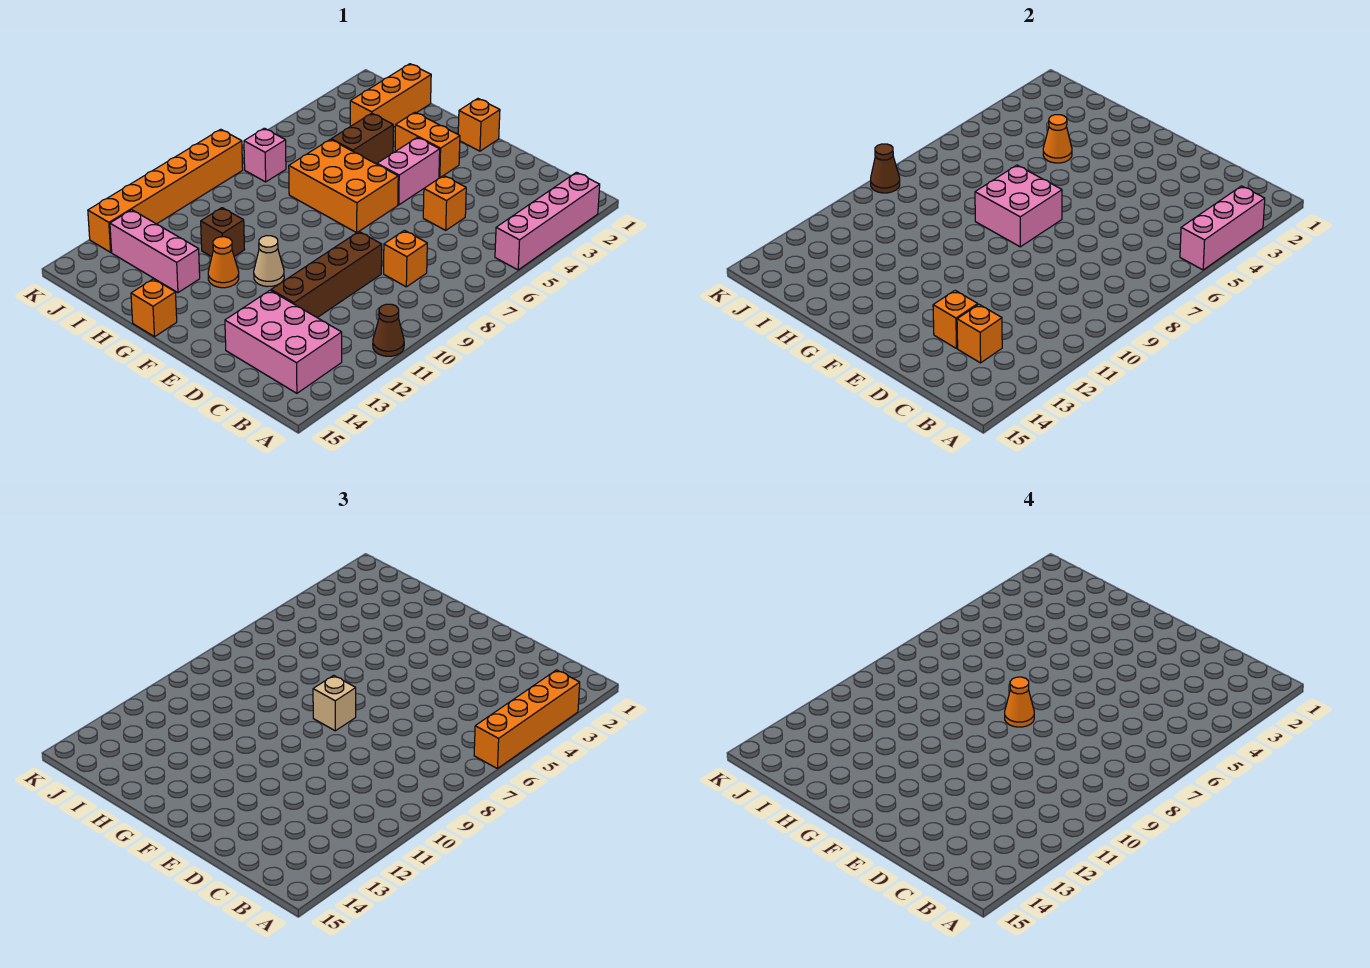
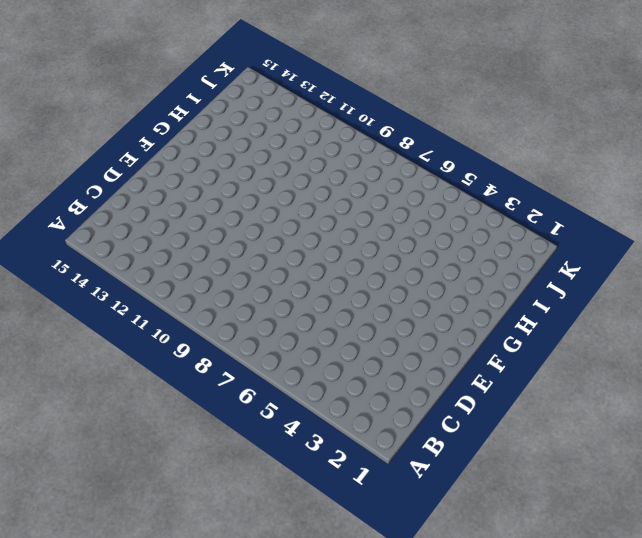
none -> pink brick A2:A5 level 1
none -> brown cone A11 level 1
none -> pink brick B13:D14 level 1

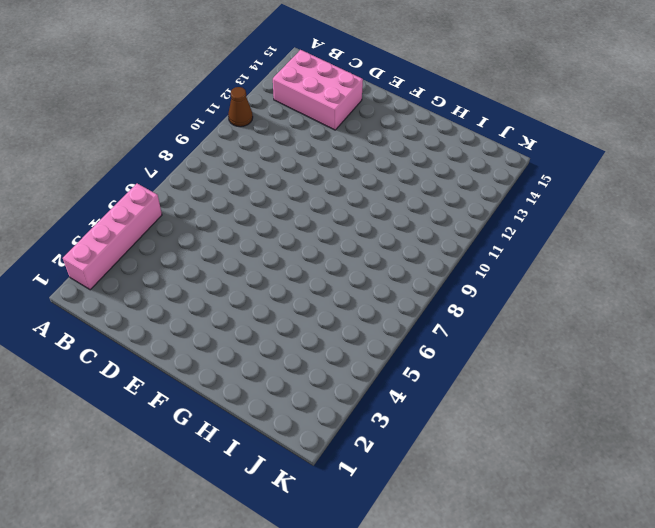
none -> orange brick C8 level 1
none -> orange brick D5 level 1
none -> brown brick D9:D12 level 1

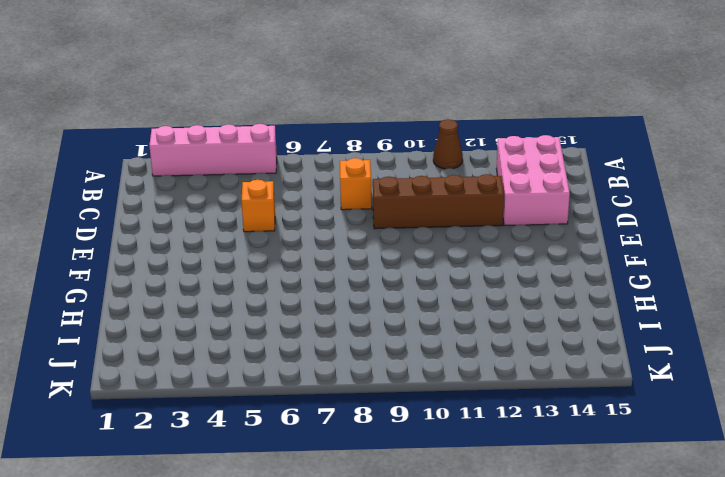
none -> orange brick F1 level 1
none -> orange brick F3:G3 level 1
none -> pink brick F4:F5 level 1

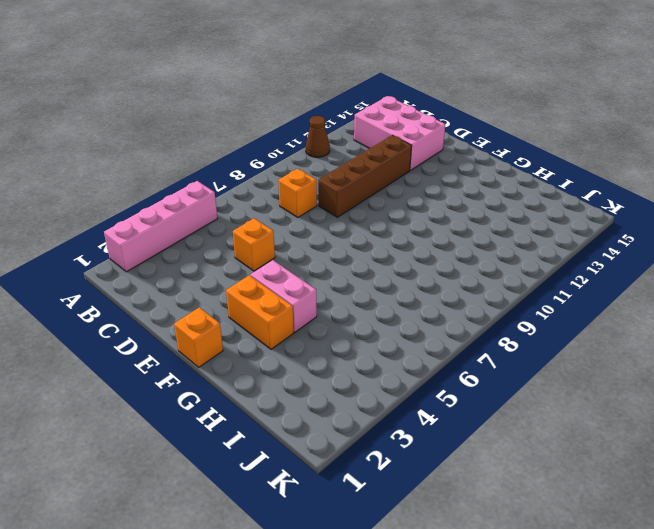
pink brick F4:G4 level 1 -> pink brick F4:F5 level 1
none -> orange brick F6:H7 level 1
none -> tan cone F11 level 1
none -> orange cone G12 level 1

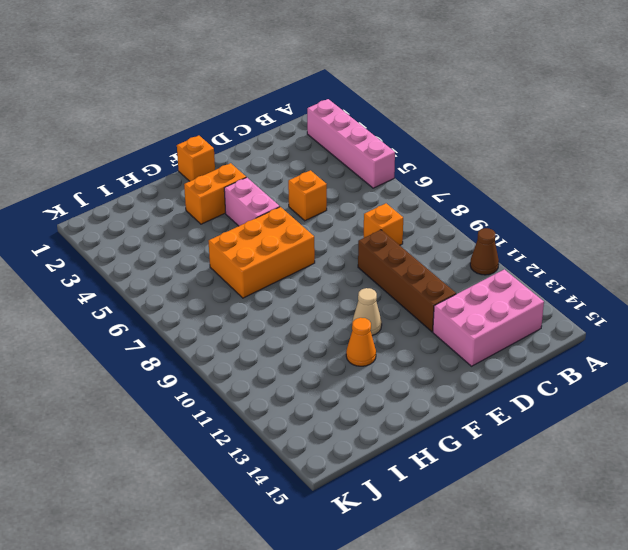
none -> orange brick G15 level 1
none -> brown brick H4:H5 level 1
none -> brown brick H11 level 1

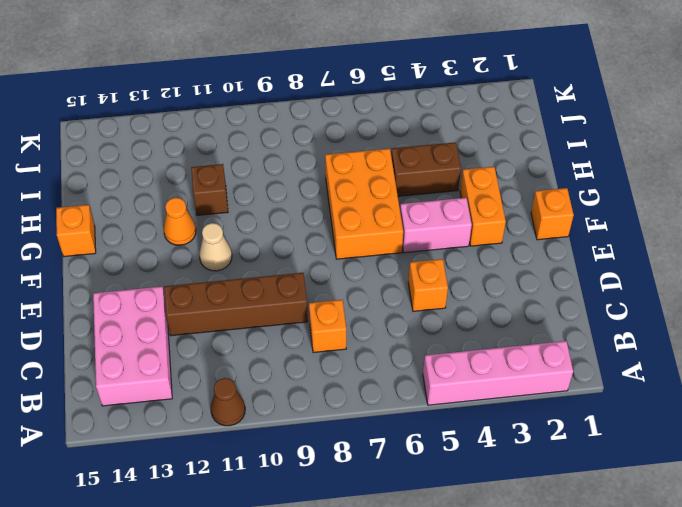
none -> pink brick H13:J13 level 1
none -> orange brick I1:I3 level 1
none -> pink brick J7 level 1

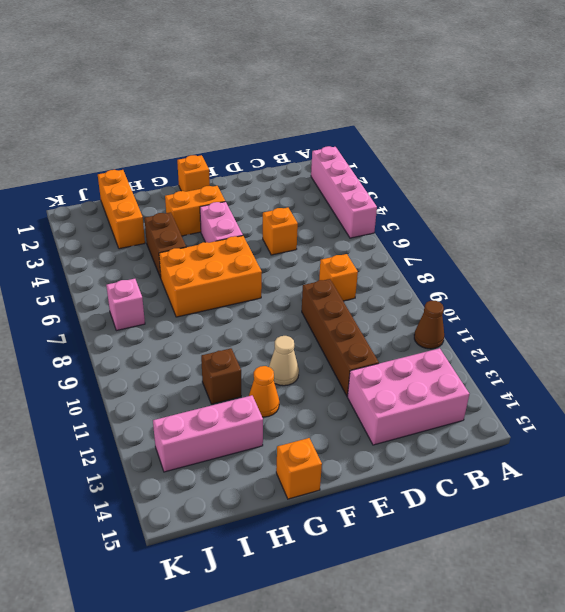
none -> orange brick K8:K13 level 1
none -> pink brick A3:A5 level 2
none -> orange brick C13 level 2

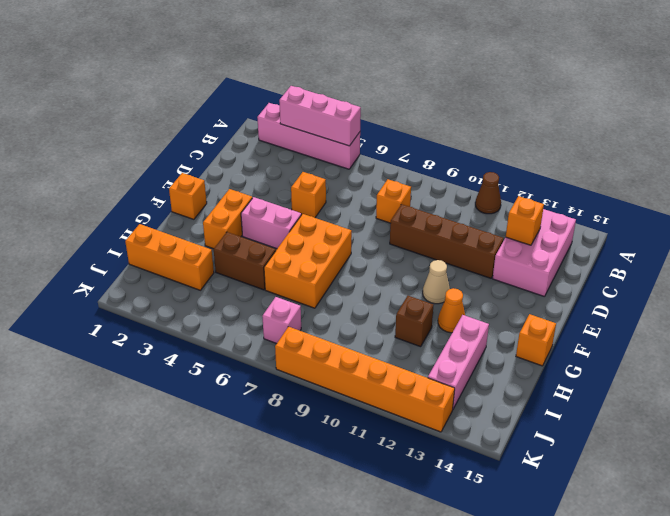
none -> orange brick D13 level 2
none -> pink brick F7:G8 level 2
none -> orange cone H4 level 2

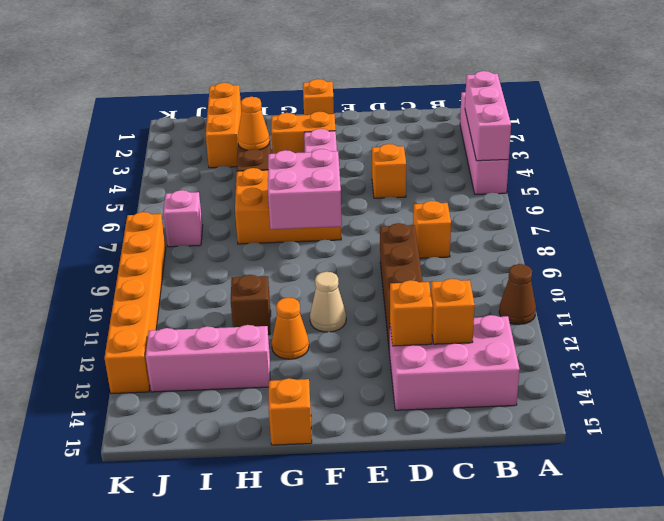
none -> brown cone K9 level 2
none -> orange brick A3:A6 level 3
none -> tan brick F8 level 3

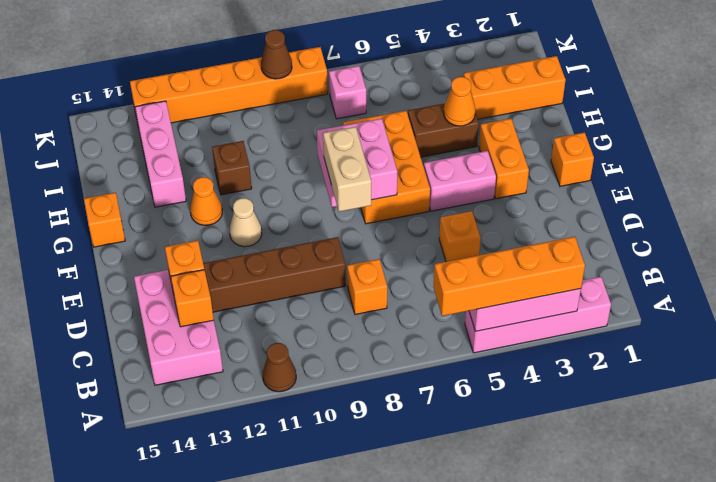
tan brick E8:F8 level 3 -> tan brick F8 level 3
none -> orange cone F8 level 4

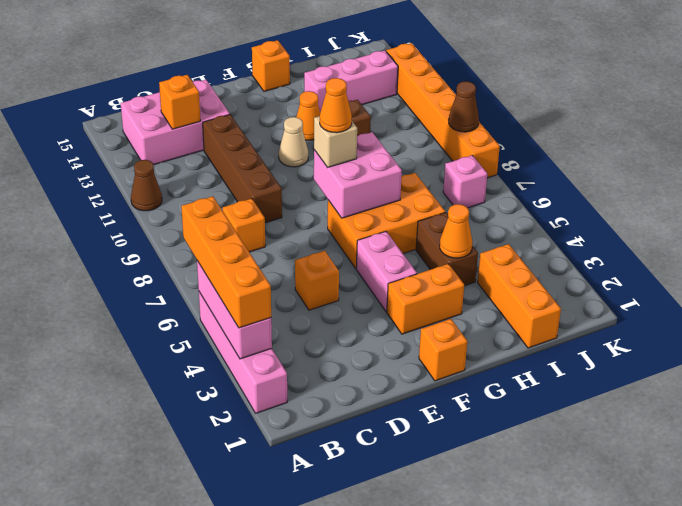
none -> orange brick D13 level 2

